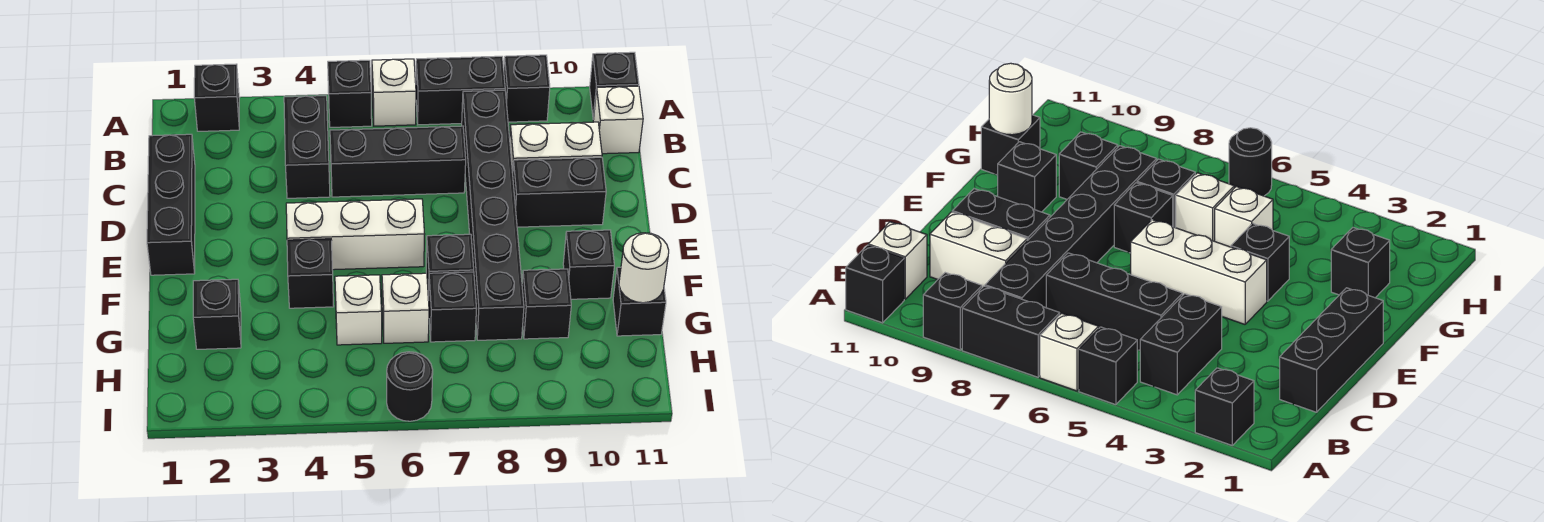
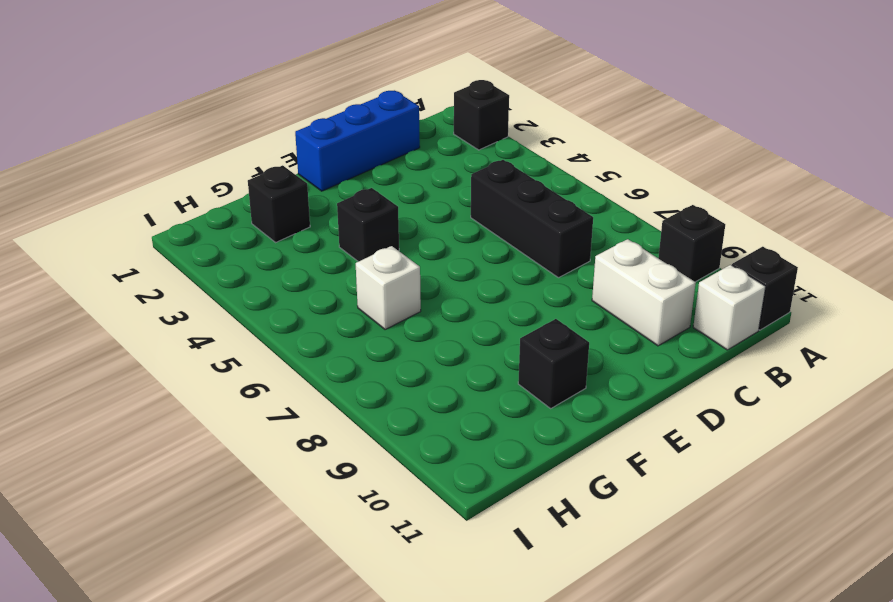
blue brick C1:E1 level 1 -> black brick C1:E1 level 1
none -> black brick A5 level 1
none -> white brick A6 level 1
none -> black brick A7:A8 level 1

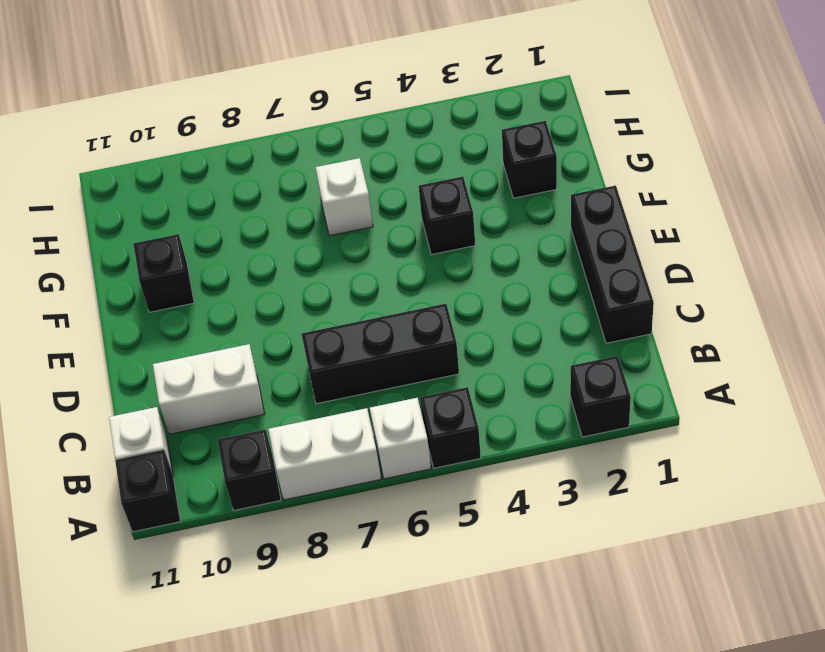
white brick A7:A8 level 1 -> black brick A7:A8 level 1
none -> black brick B4:C4 level 1
none -> black brick B8:G8 level 1
none -> black brick D9:D10 level 1

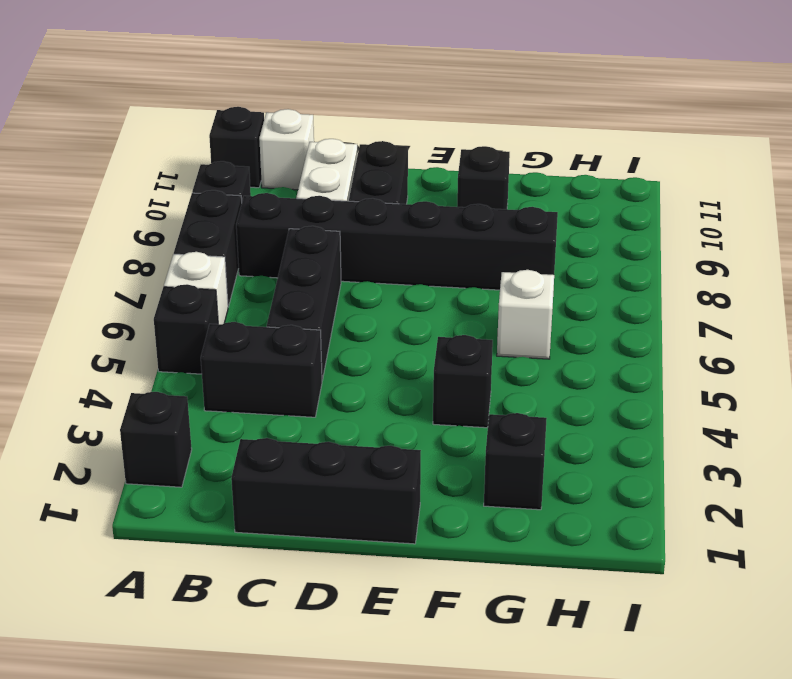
none -> white brick E4:E6 level 1
none -> black brick F7 level 1
none -> white brick G5 level 1

